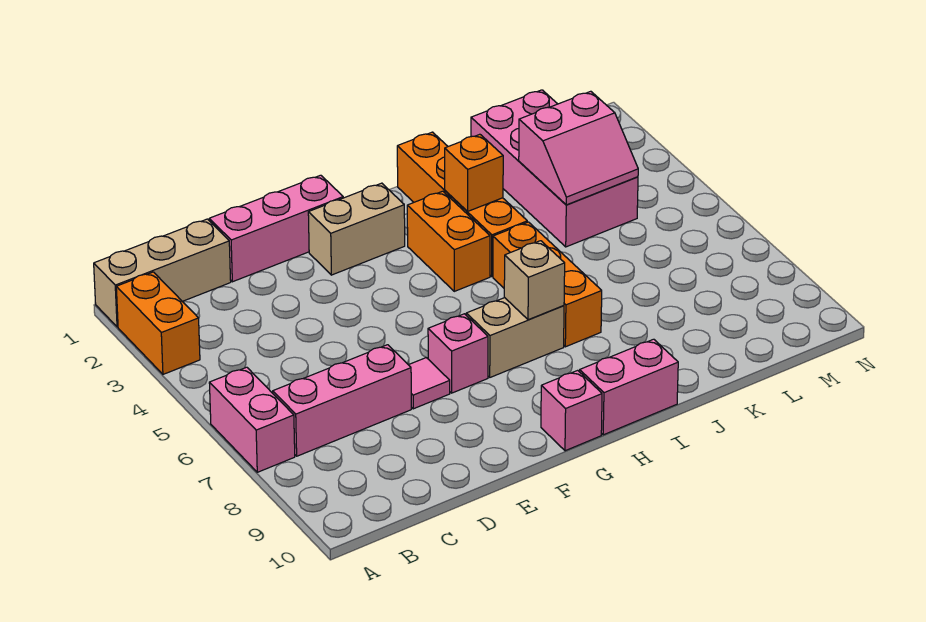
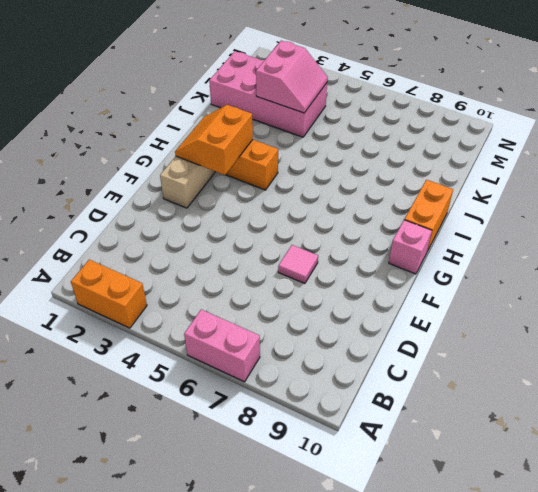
orange slope G2:H3 level 2 top 3 -> none
orange brick H10:I10 level 1 -> pink brick H10:I10 level 1
none -> tan brick A1:C1 level 1
none -> pink brick B7:D7 level 1
none -> pink brick D1:F1 level 1

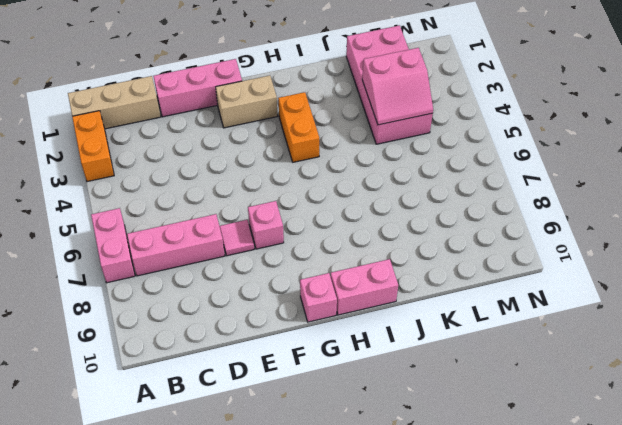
none -> tan brick G7:H7 level 1
none -> orange brick I1:I4 level 1
none -> orange brick I5:I7 level 1

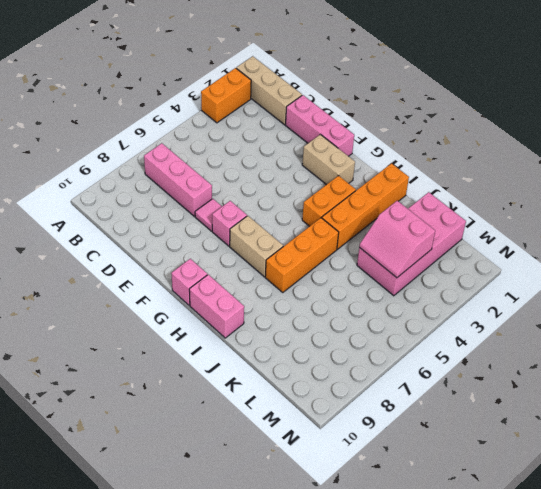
none -> pink brick A6:A7 level 1
none -> tan brick H7 level 2
none -> orange brick I3 level 2

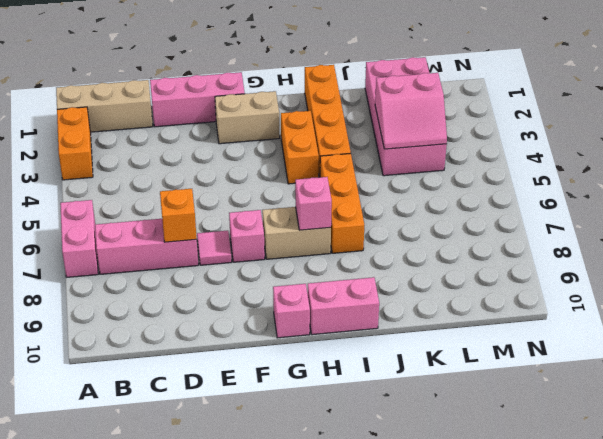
orange brick D7 level 2 -> orange brick I3 level 2
pink brick H7 level 2 -> tan brick H7 level 2

